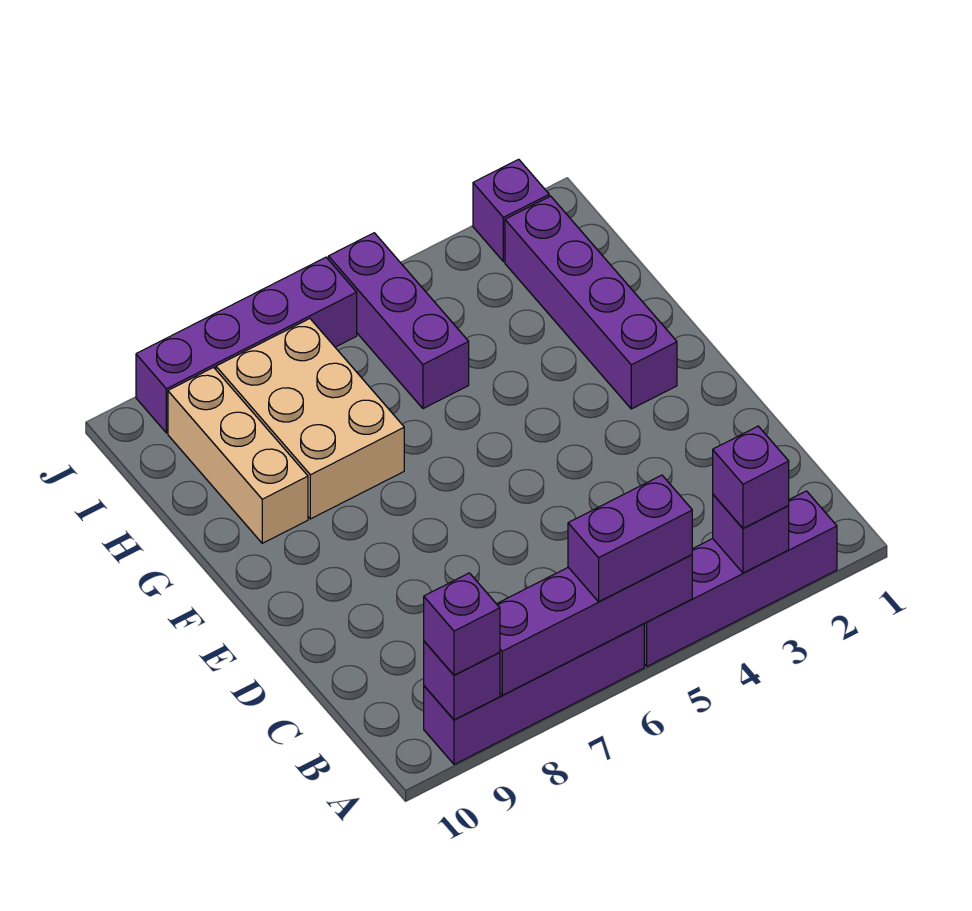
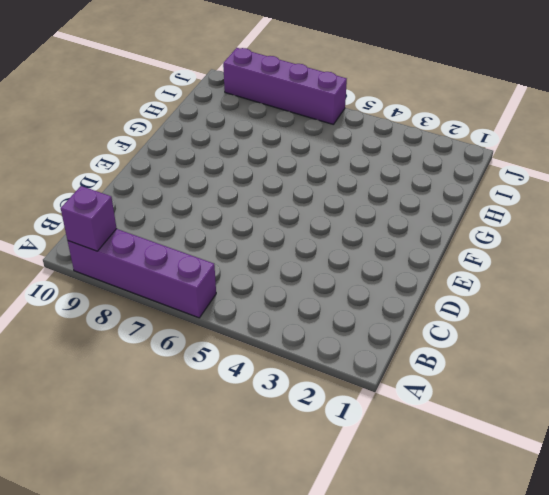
none -> purple brick A2:A5 level 1
none -> purple brick F2:I2 level 1
none -> tan brick G7:I8 level 1

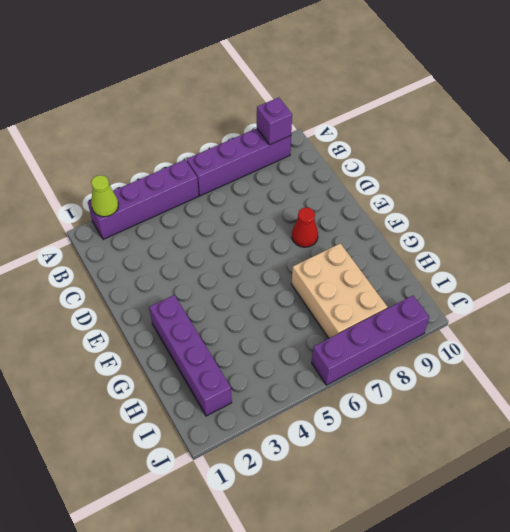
lime cone A2 level 2 -> none
red cone E8 level 1 -> none
none -> tan brick G9:I9 level 1
none -> purple brick H5:J5 level 1
none -> purple brick J2 level 1

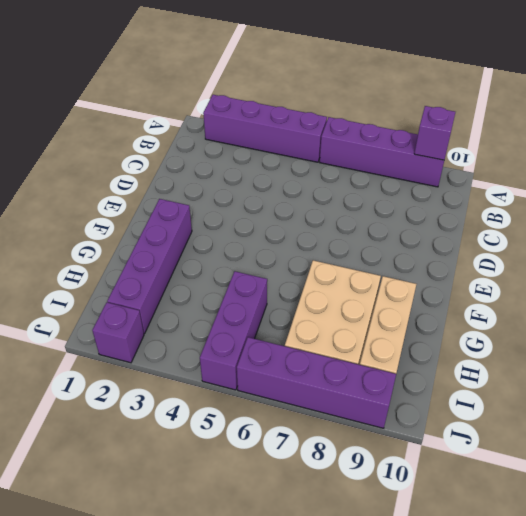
none -> purple brick A3 level 2
none -> purple brick A5:A8 level 2
none -> purple brick A3 level 3

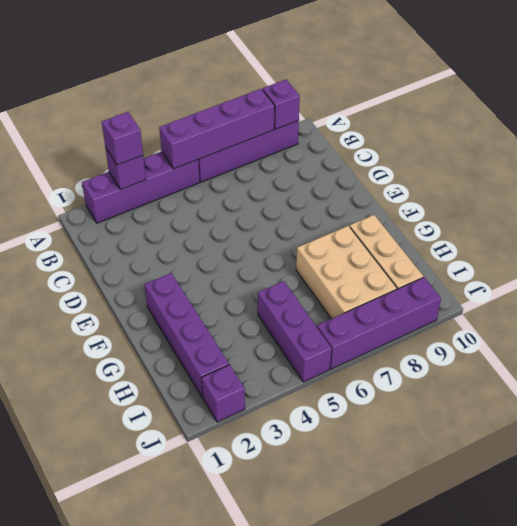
none -> purple brick A5:A6 level 3
none -> purple brick A9 level 3

